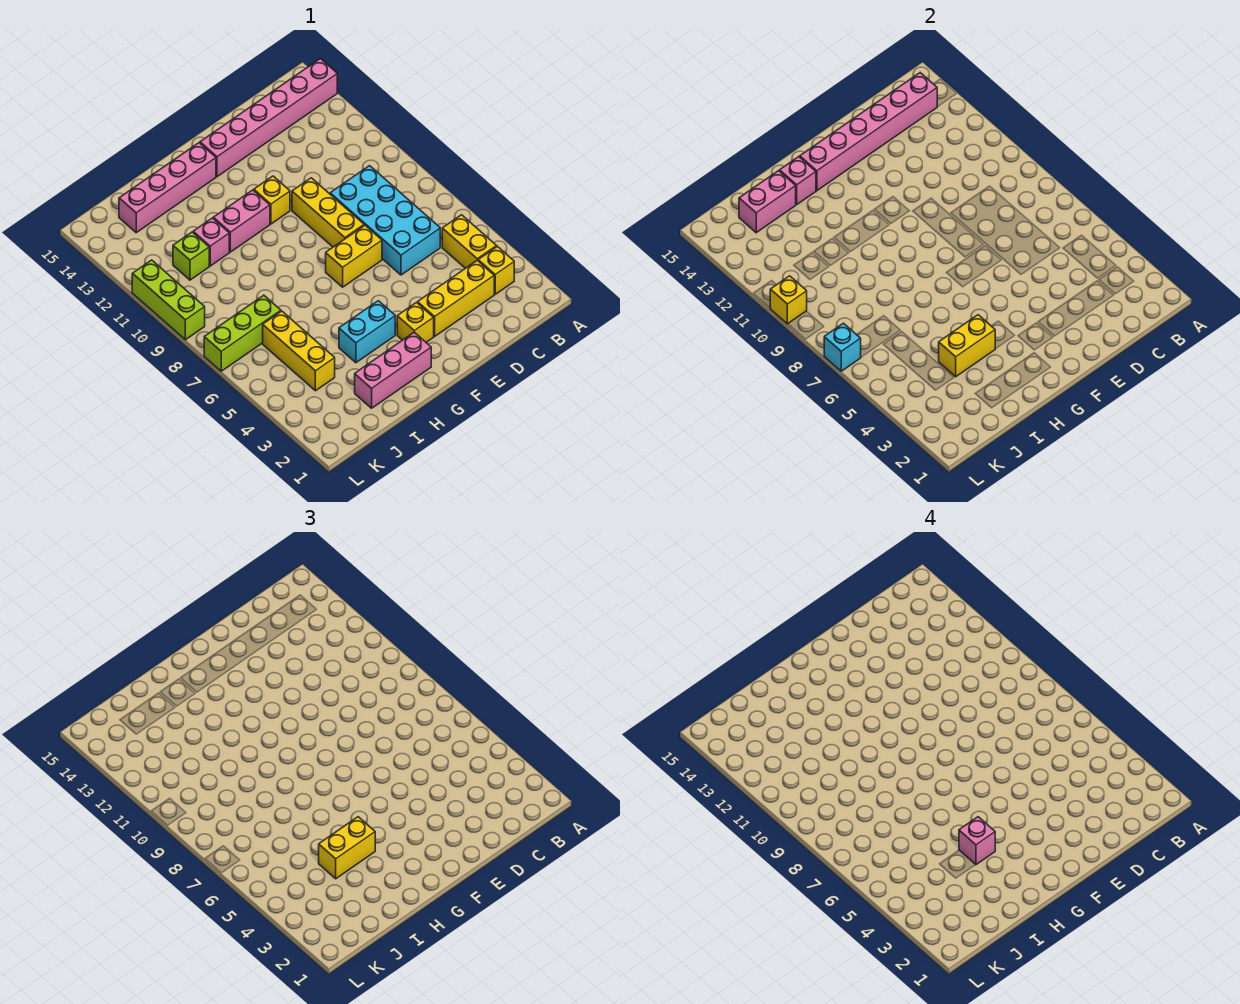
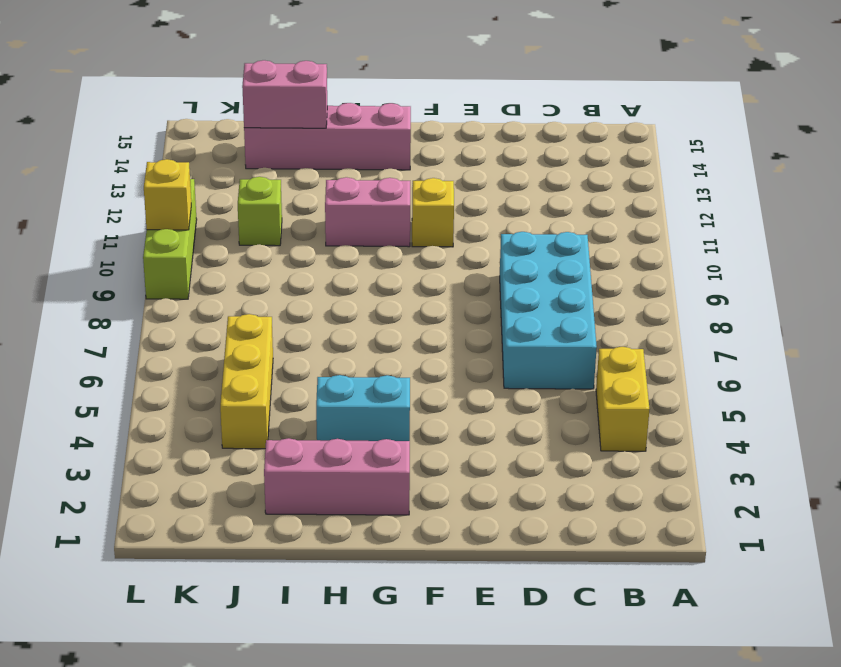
none -> pink brick A14:F14 level 1
none -> yellow brick B3 level 1
none -> yellow brick C3:E3 level 1

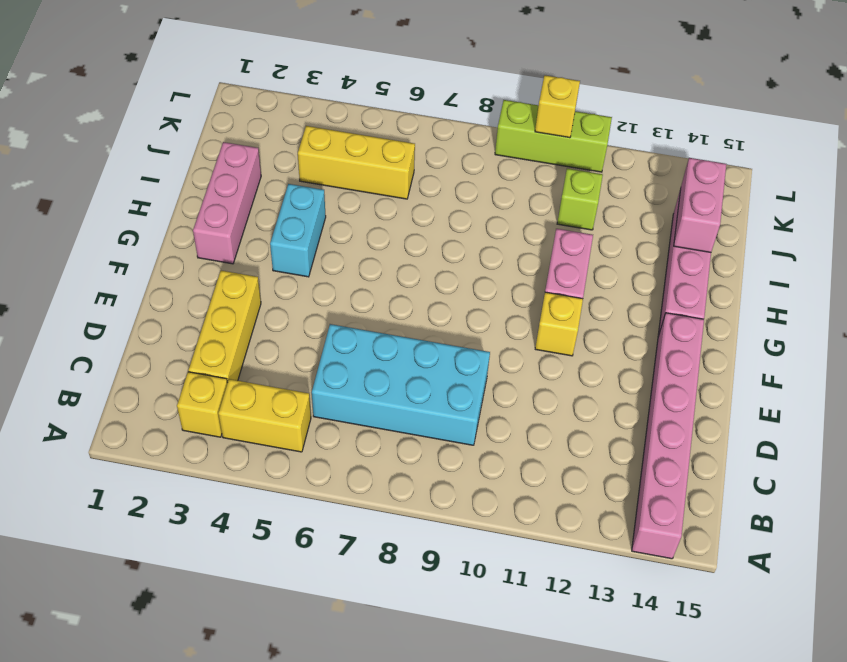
none -> yellow brick E7:F7 level 1
none -> yellow brick E8:E10 level 1
none -> yellow brick F3 level 1

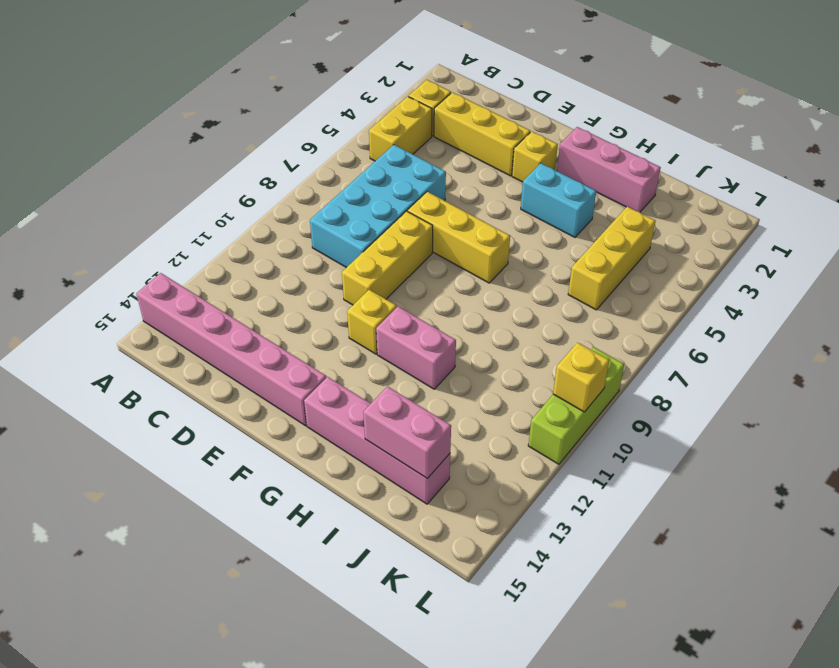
yellow brick E7:G7 level 1 -> yellow brick E7:F7 level 1
none -> pink brick I11 level 1
none -> lime brick J7:L7 level 1
none -> lime brick J11 level 1

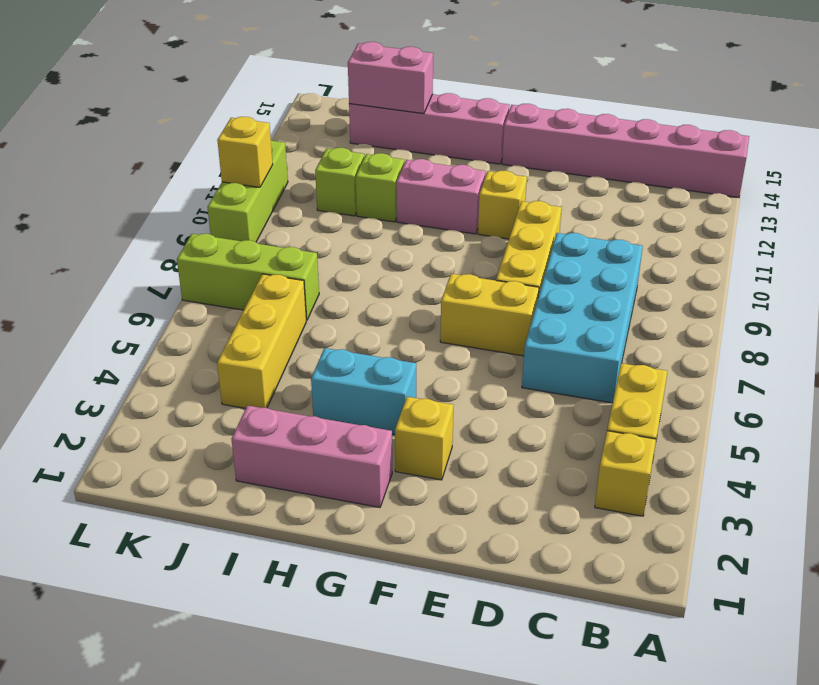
lime brick I11 level 1 -> pink brick I11 level 1
none -> yellow brick C3:E3 level 1
none -> pink brick B14:G14 level 2
none -> yellow brick H4:I4 level 2

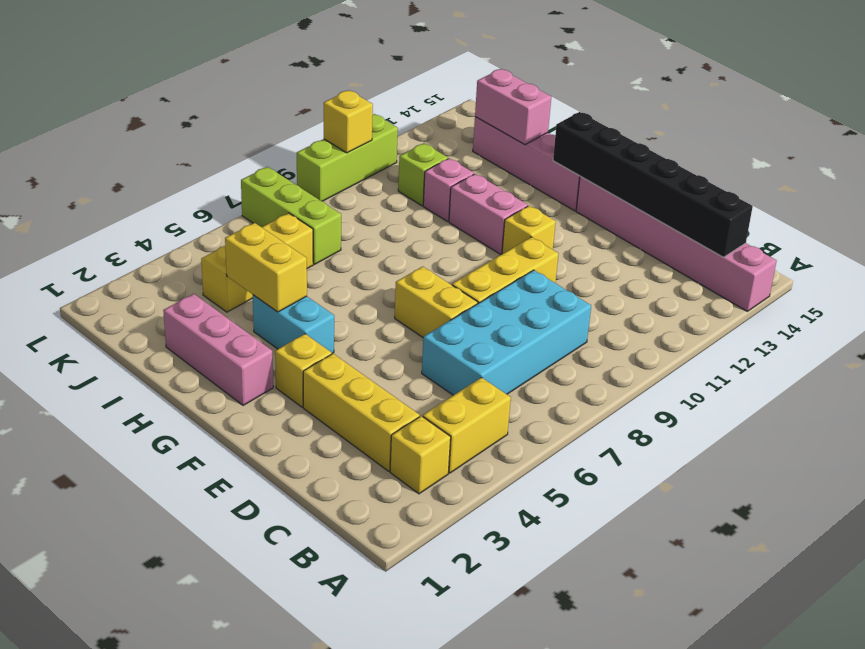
black brick B14:G14 level 2 -> pink brick B14:G14 level 2
none -> pink brick H14 level 2
none -> cyan brick L7 level 2
none -> yellow brick H4:I4 level 3

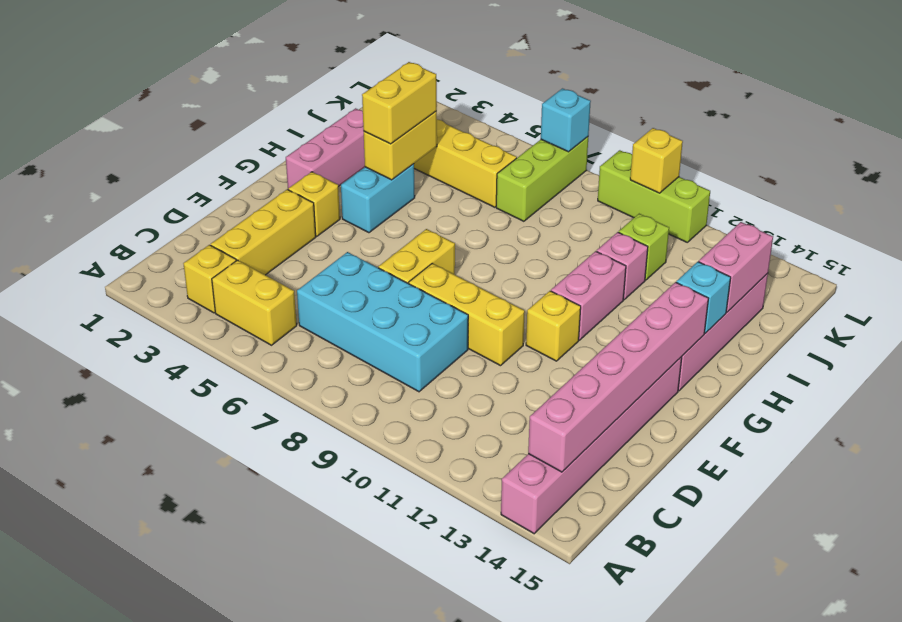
cyan brick H14 level 2 -> pink brick H14 level 2
none -> pink brick H4 level 4

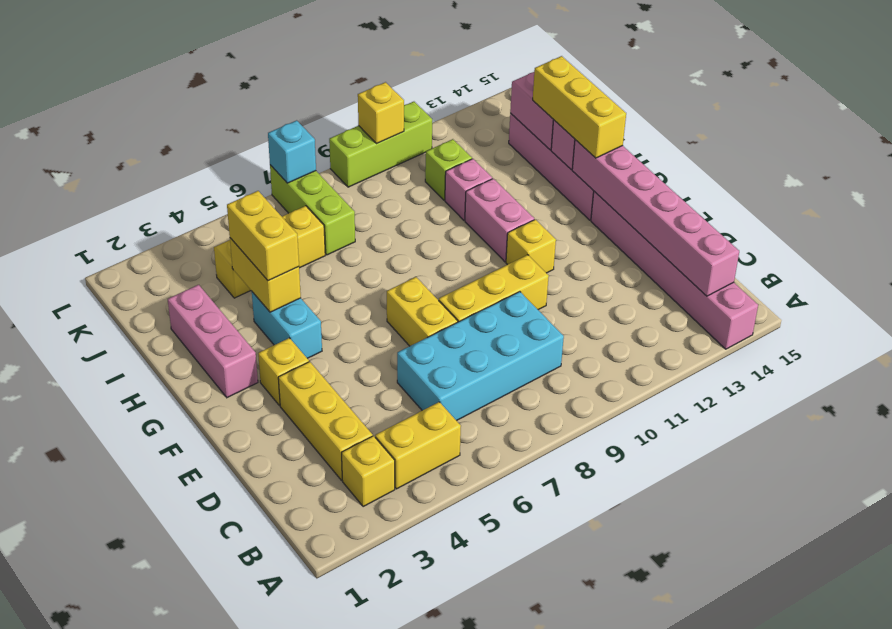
yellow brick G14:I14 level 3 -> none
none -> pink brick H4 level 4

